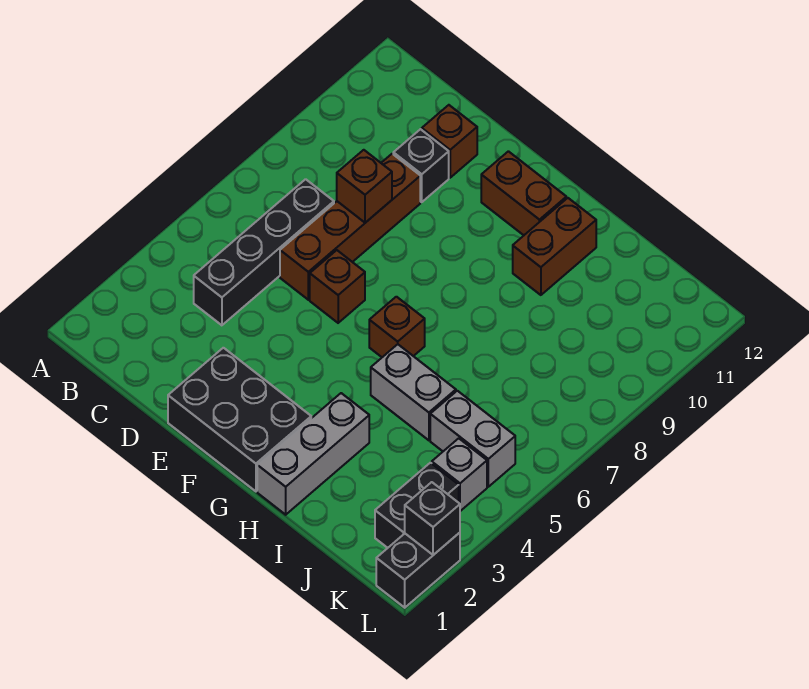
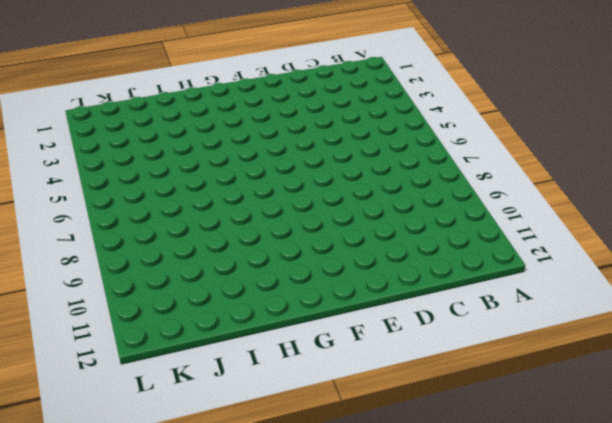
none -> black brick C4:C7 level 1
none -> brown brick D6:D9 level 1
none -> black brick D10 level 1

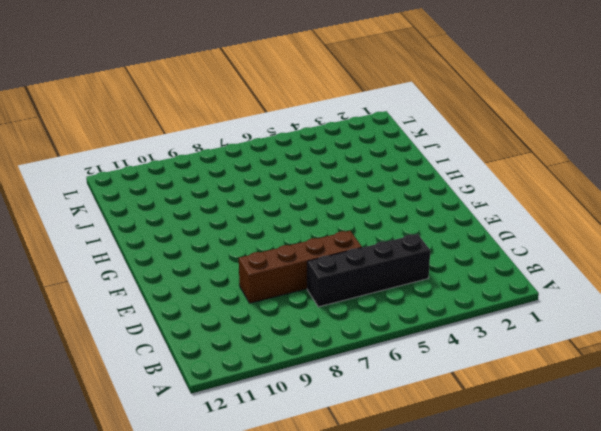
none -> black brick D10 level 1
none -> brown brick D11 level 1
none -> black brick E1:G2 level 1

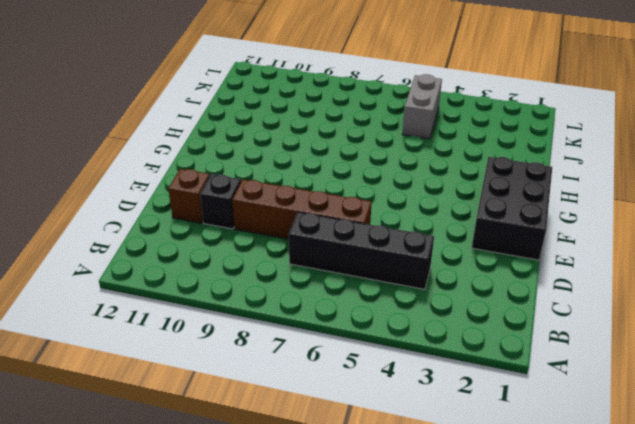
none -> brown brick E6 level 1
none -> brown brick F11:G11 level 1
none -> brown brick G6 level 1

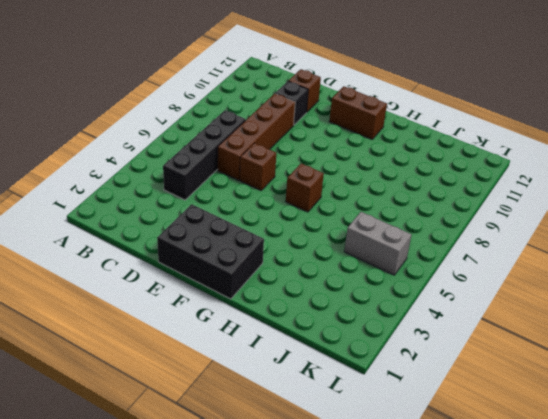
none -> grey brick H1:H3 level 1
none -> grey brick H5:I5 level 1
none -> brown brick H10:H11 level 1

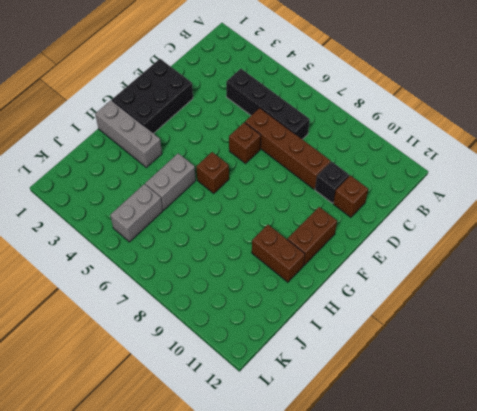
none -> black brick K2:K3 level 1
none -> grey brick K4 level 1
none -> black brick L1:L2 level 1

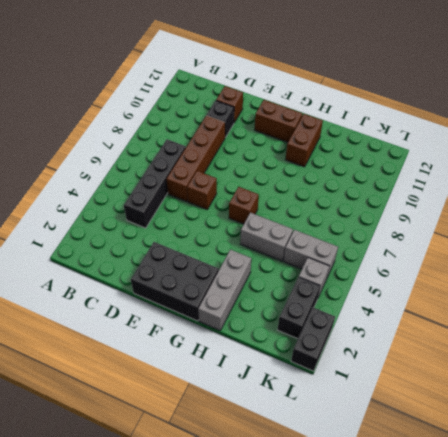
none -> brown brick D8 level 2
none -> black brick L2 level 2

